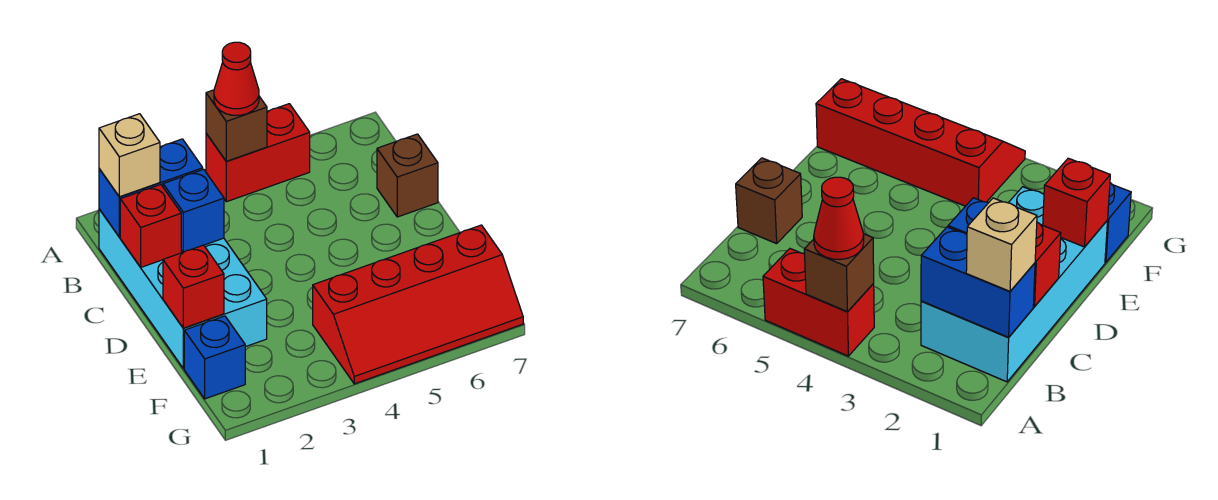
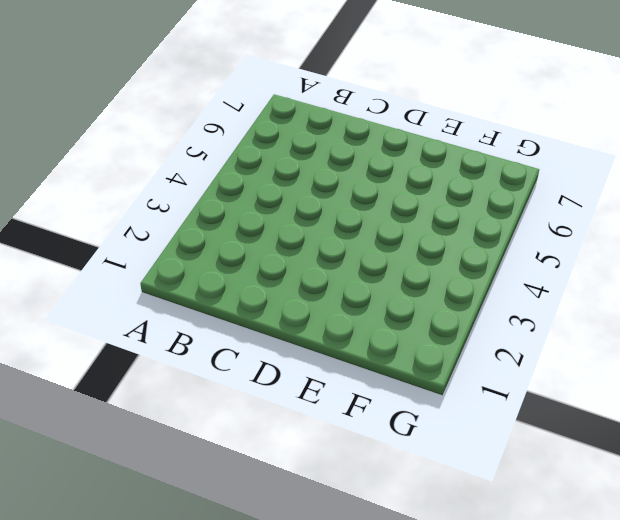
none -> red brick A4:A5 level 1
none -> cyan brick B1:E2 level 1
none -> brown brick C7 level 1

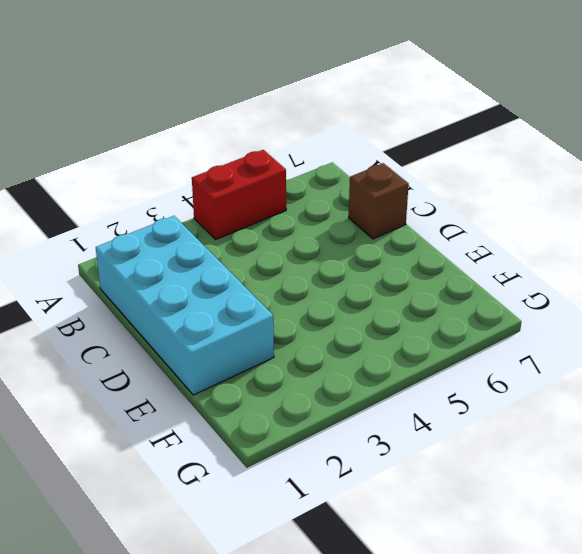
none -> blue brick F1 level 1
none -> red slope F4:G7 level 1 top F
none -> brown brick A4 level 2

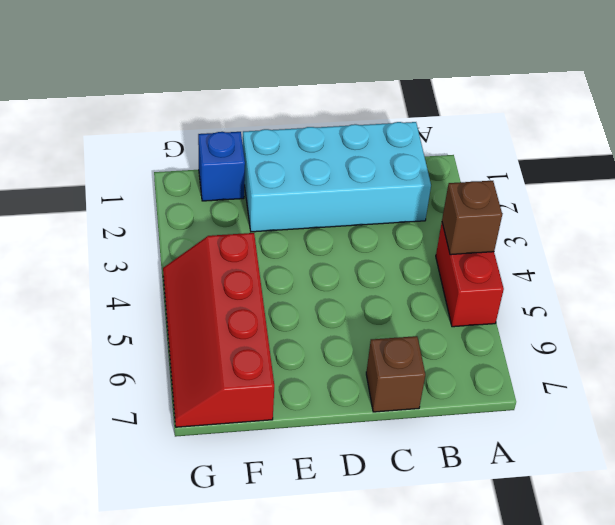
none -> blue brick B1:B2 level 2
none -> red brick C1 level 2
none -> blue brick C2 level 2

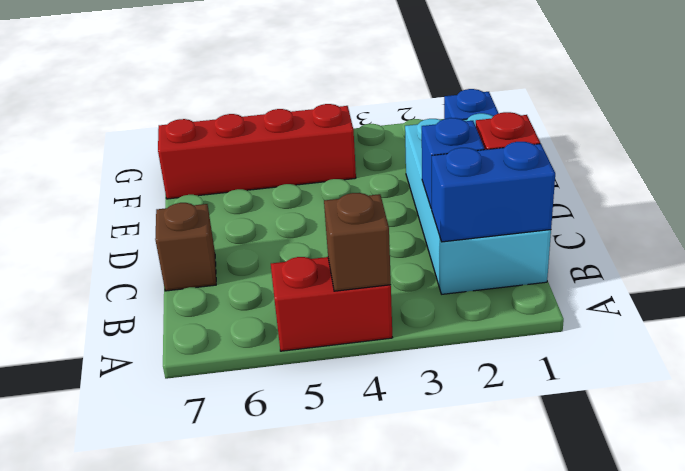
none -> red brick E1 level 2
none -> red cone A4 level 3
none -> tan brick B1 level 3

